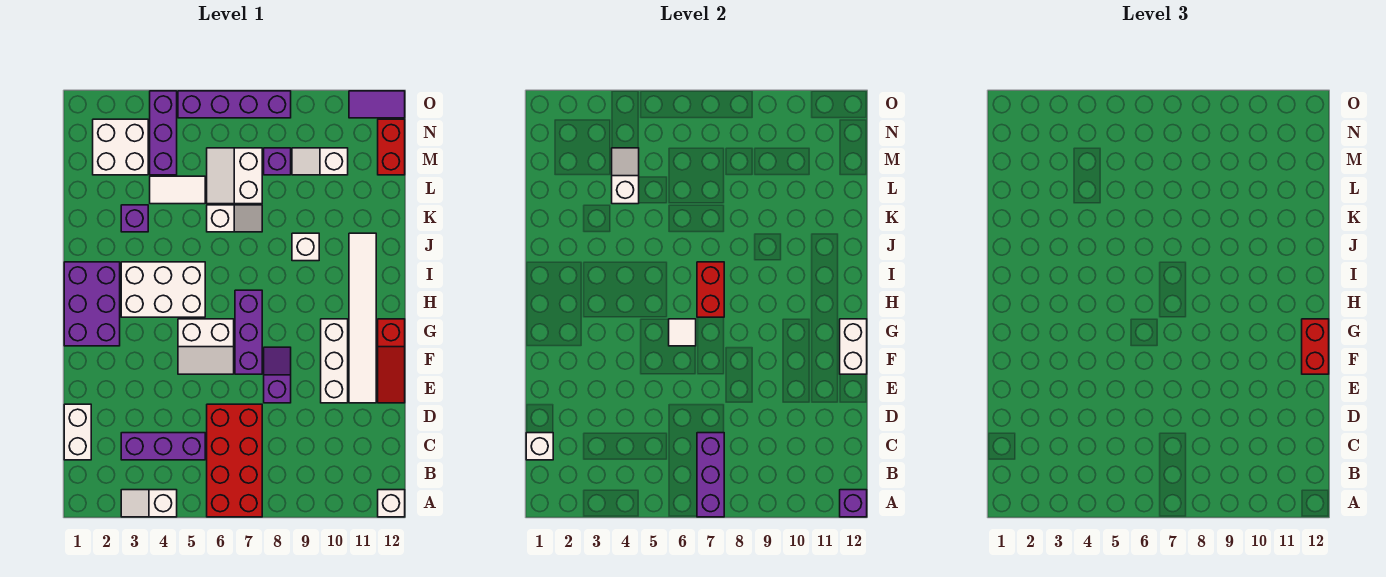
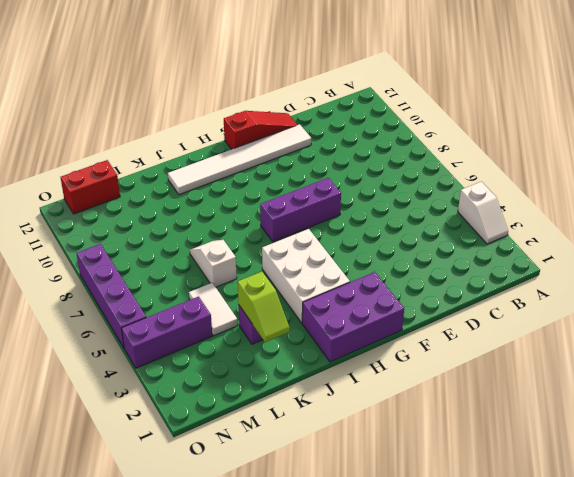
lime slope K2:K3 level 2 top 3 -> none
none -> red brick A6:D7 level 1
none -> white brick A12 level 1
none -> white brick C1:D1 level 1
none -> purple brick C3:C5 level 1

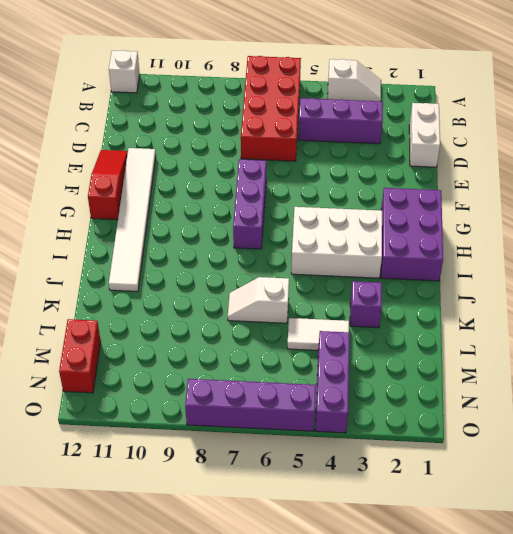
none -> purple slope E8:F8 level 1 top E
none -> white brick E10:G10 level 1
none -> white slope F5:G6 level 1 top G
none -> white brick J9 level 1

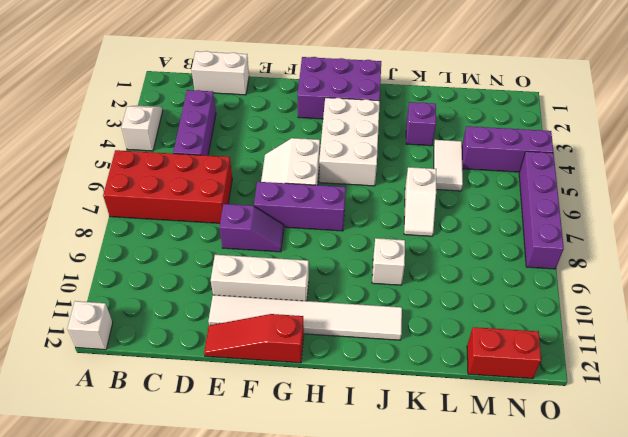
none -> white slope L6:M7 level 1 top 7
none -> white brick M2:N3 level 1
none -> purple brick M8 level 1
none -> white slope M9:M10 level 1 top 10

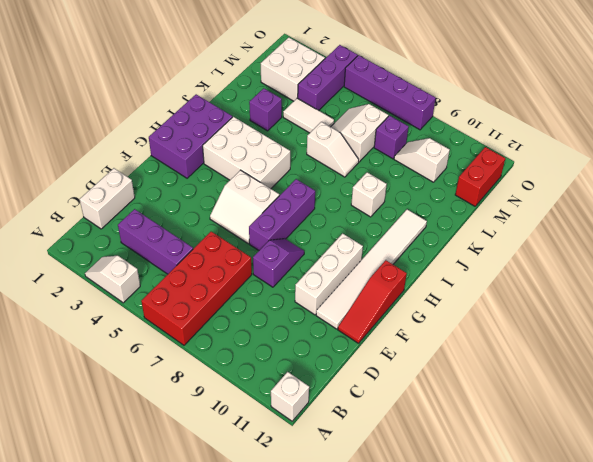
none -> purple tile O11:O12 level 1
none -> purple brick A7:C7 level 2
none -> purple brick A12 level 2
none -> white brick C1 level 2

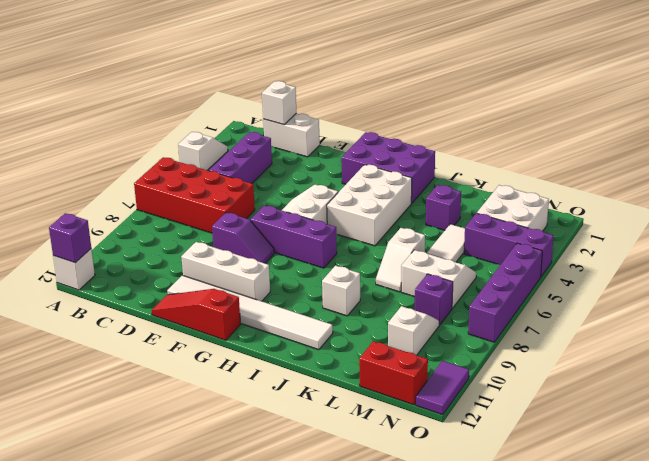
none -> purple brick A7:C7 level 2
none -> white brick F12:G12 level 2
none -> white tile G6 level 2
none -> red brick H7:I7 level 2

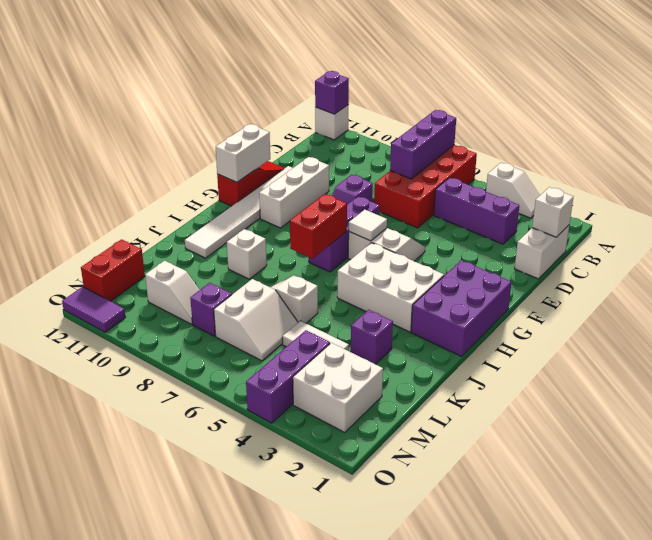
none -> purple brick O5:O8 level 1
none -> white slope L4:M4 level 2 top L
none -> red brick F12:G12 level 3

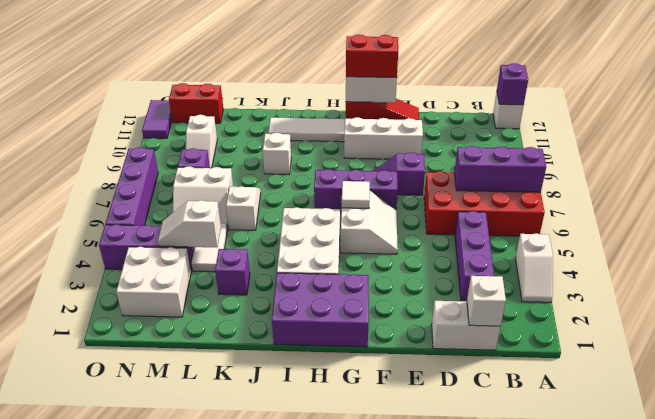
none -> red brick H7:I7 level 2

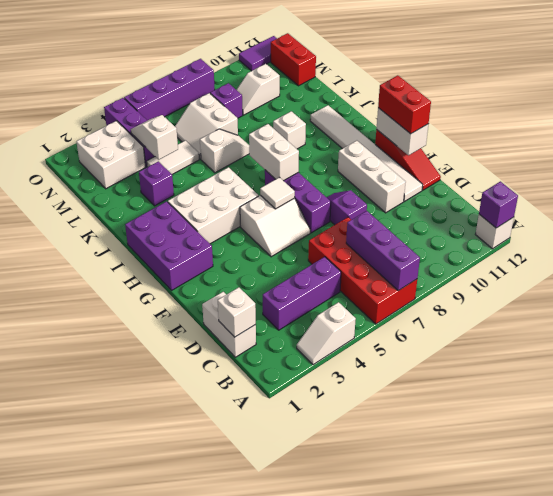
white brick H7:I7 level 2 -> red brick H7:I7 level 2

